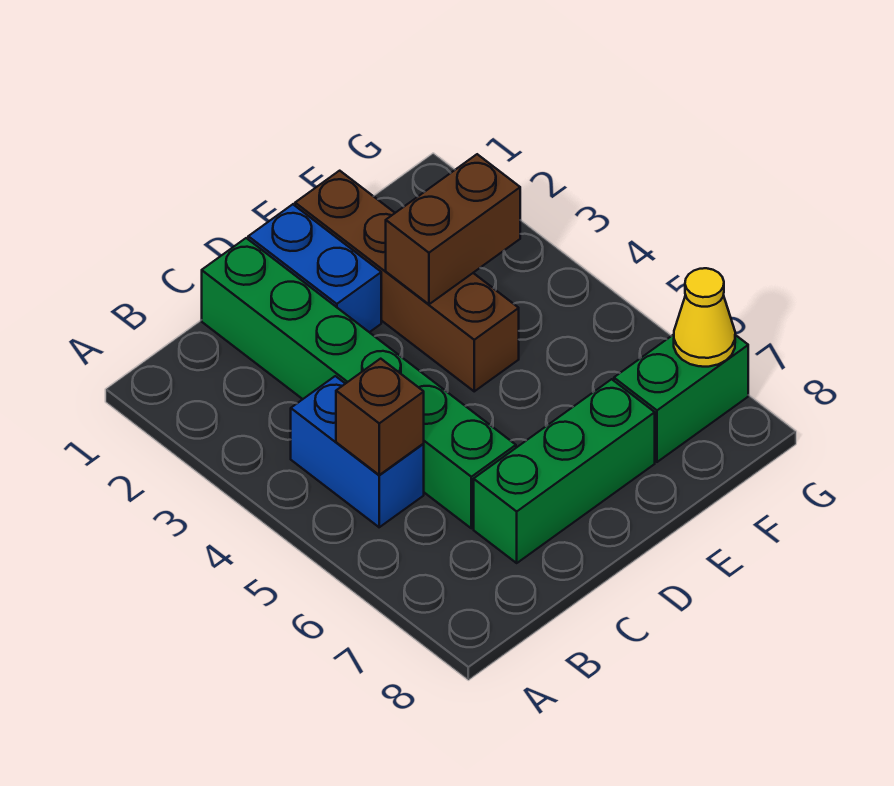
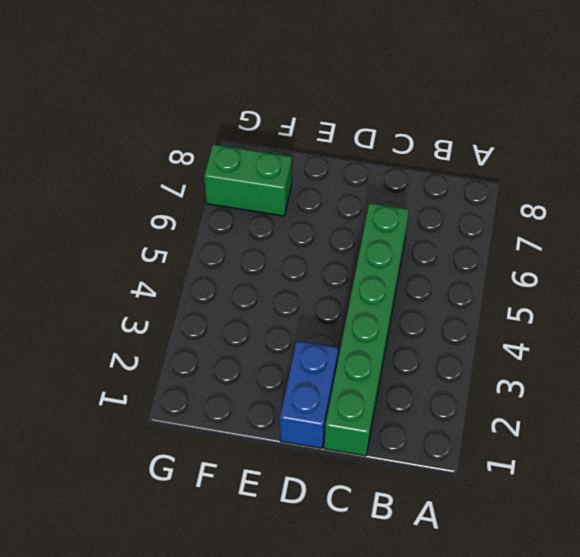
none -> blue brick B4:B5 level 1
none -> green brick C7:E7 level 1

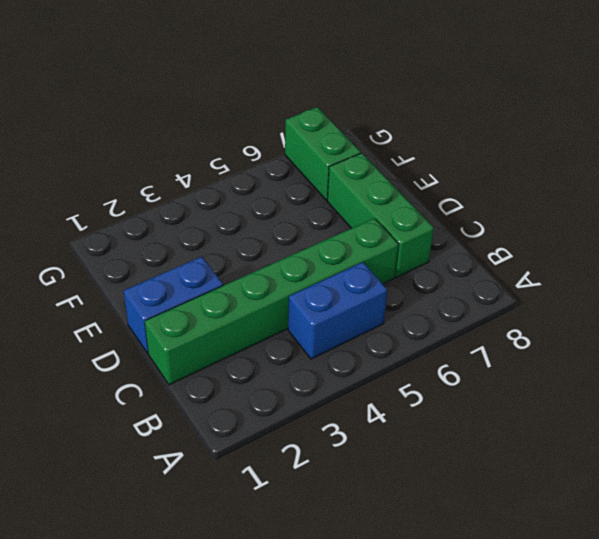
none -> brown brick E1:E4 level 1
none -> brown brick B5 level 2

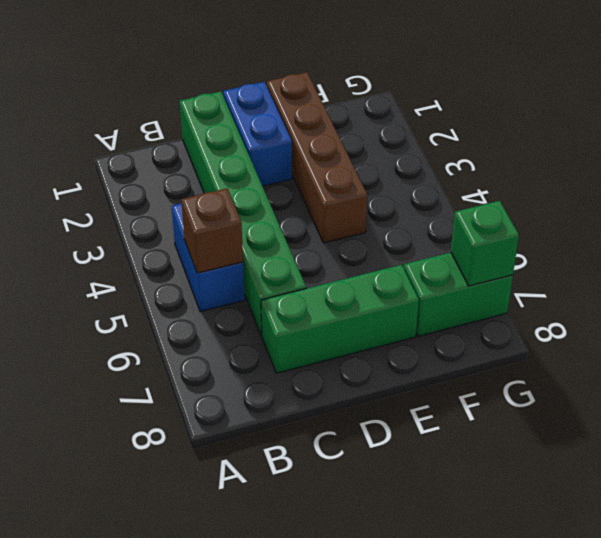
green brick G7 level 2 -> yellow cone G7 level 2
none -> brown brick E3:F3 level 2

